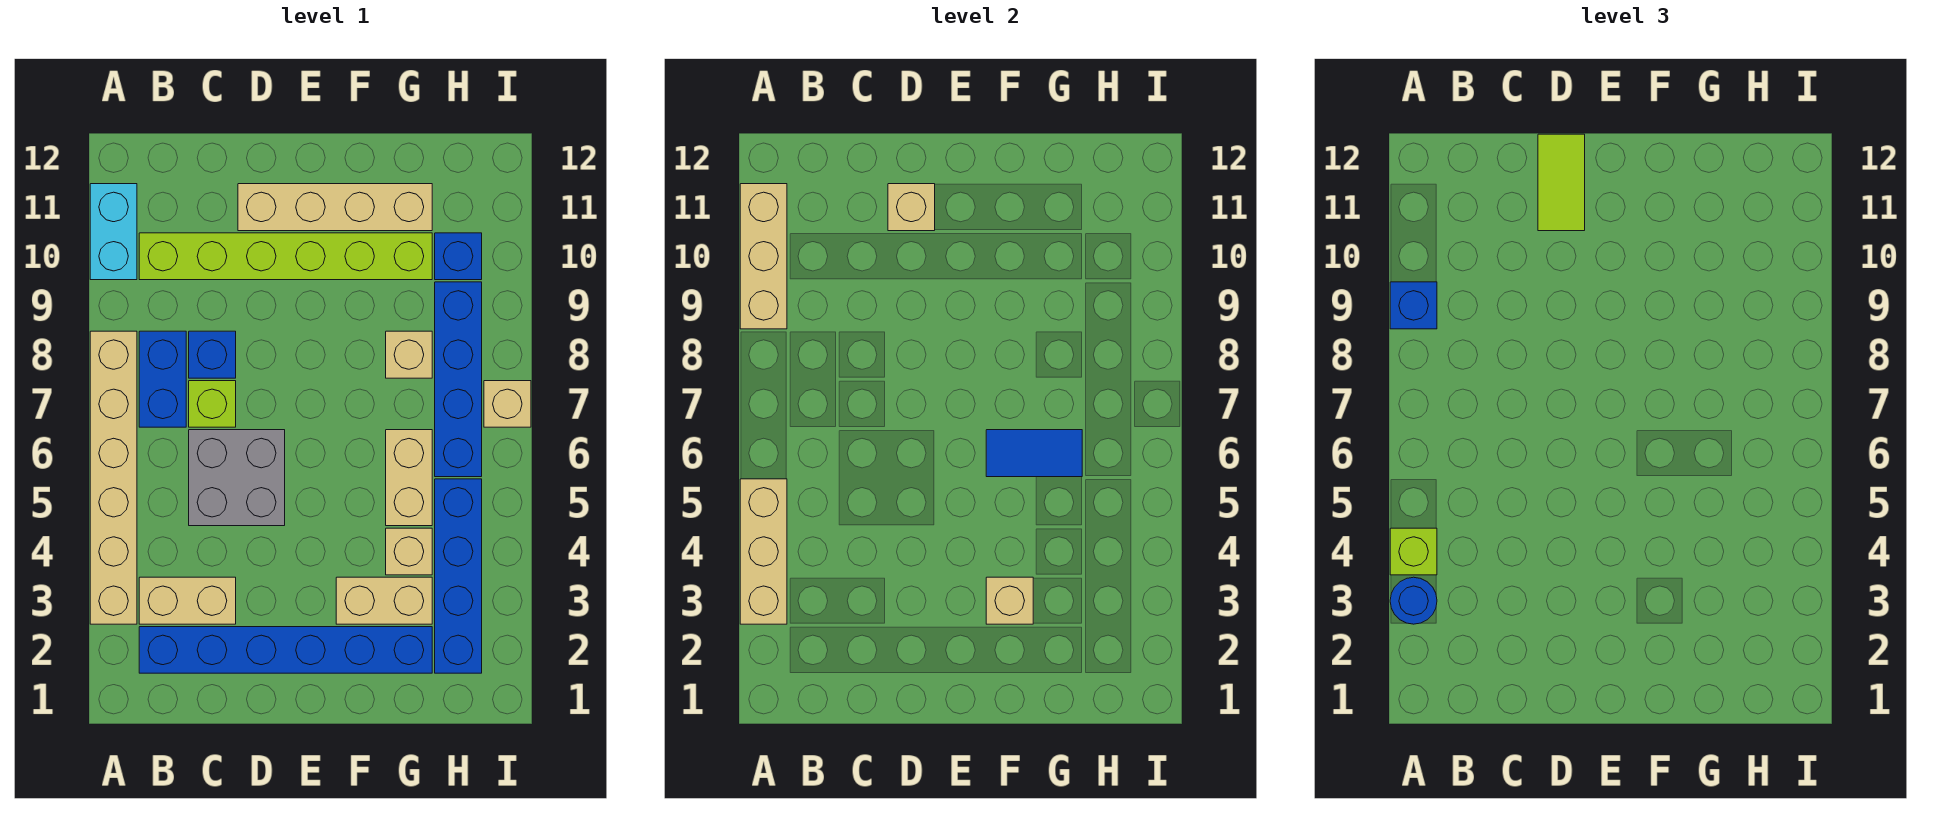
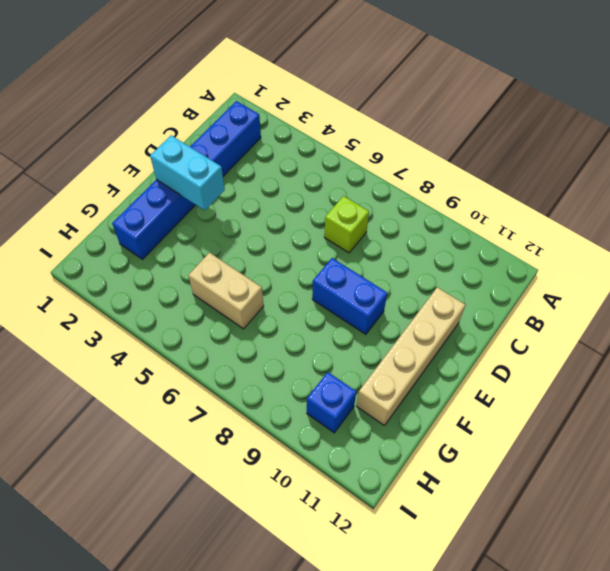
cyan brick E2:E3 level 2 -> cyan brick A10:A11 level 1
blue brick E8:E9 level 1 -> blue brick B7:B8 level 1
none -> tan brick A3:A8 level 1
none -> tan brick B3:C3 level 1
none -> lime brick B10:G10 level 1

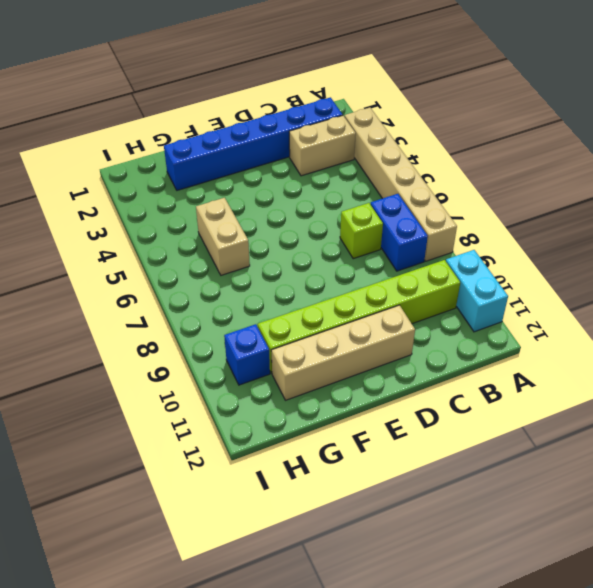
none -> grey brick C5:D6 level 1
none -> blue brick C8 level 1
none -> tan brick F3:G3 level 1

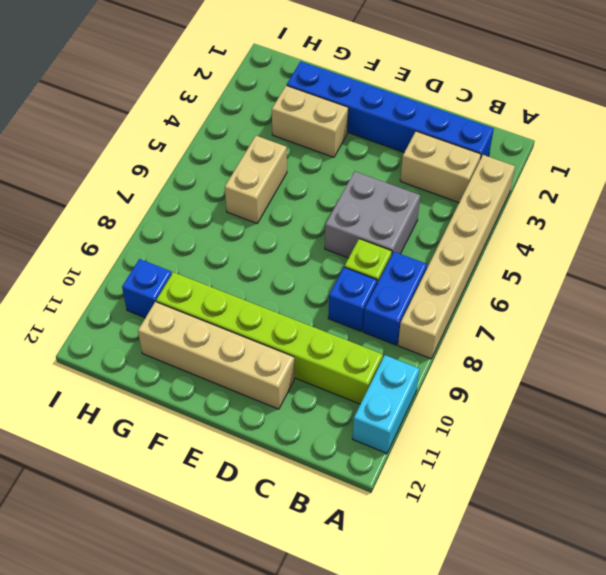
none -> tan brick G4 level 1
none -> tan brick G8 level 1
none -> blue brick H2:H5 level 1

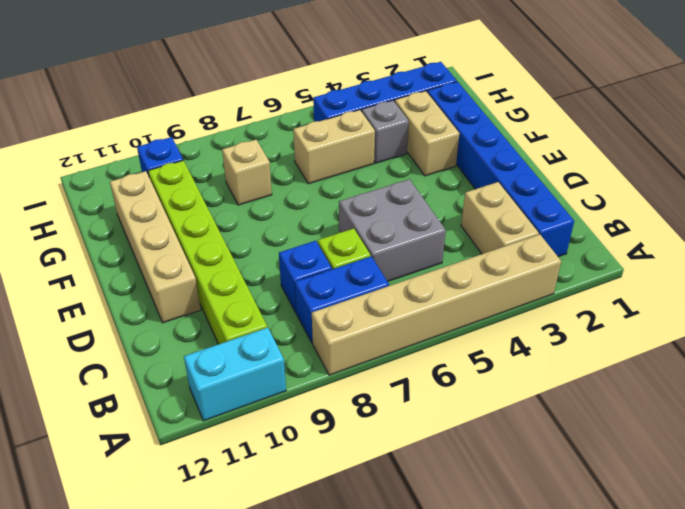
grey brick G4 level 1 -> tan brick G4 level 1
none -> blue brick H6:H9 level 1
none -> tan brick I7 level 1
none -> tan brick A3:A5 level 2

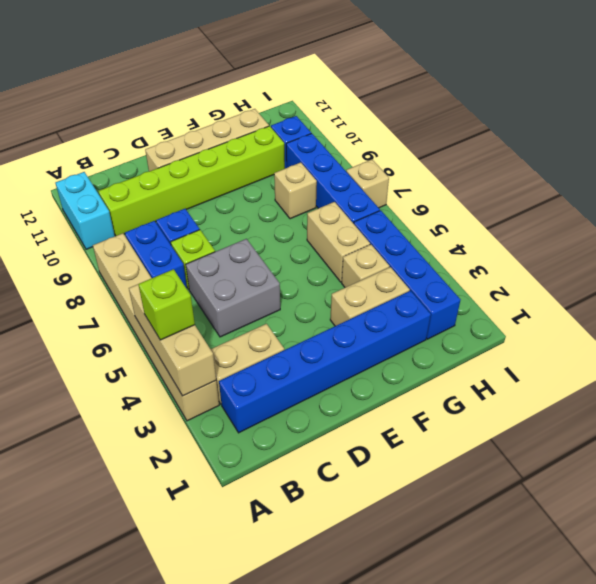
none -> tan brick A9:A11 level 2
none -> tan brick D11 level 2
none -> tan brick F3 level 2

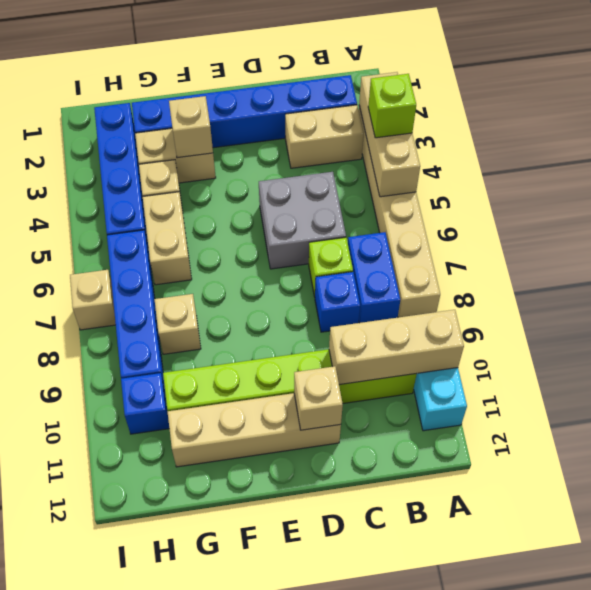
tan brick A10:C10 level 2 -> tan brick A9:A11 level 2
none -> blue tile F6:G6 level 2
none -> blue round brick A3 level 3
none -> blue brick A9 level 3

